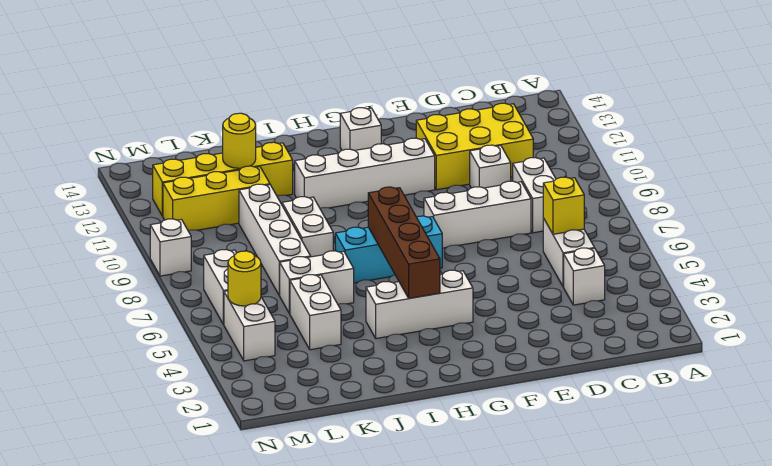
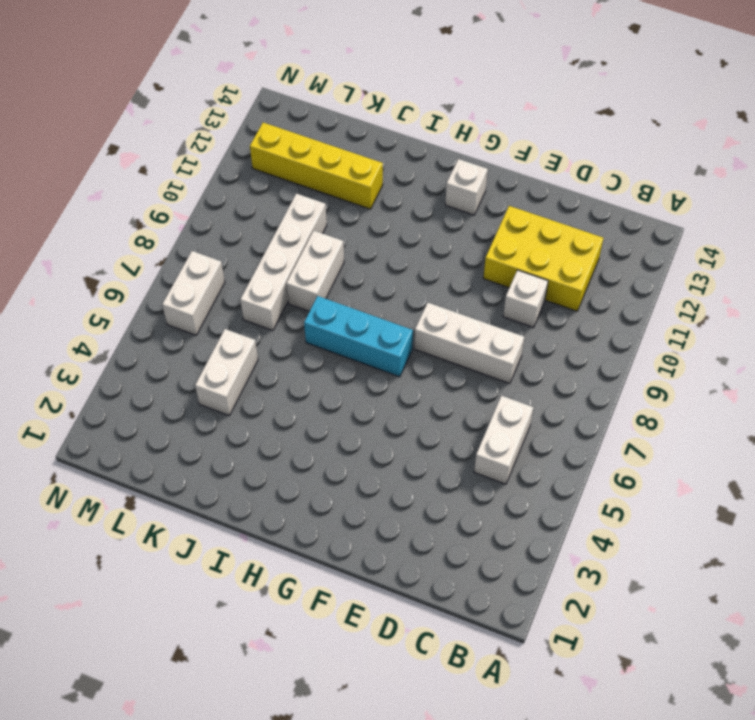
none -> white brick C4 level 1
none -> white brick C8:C9 level 1
none -> white brick F11:I11 level 1

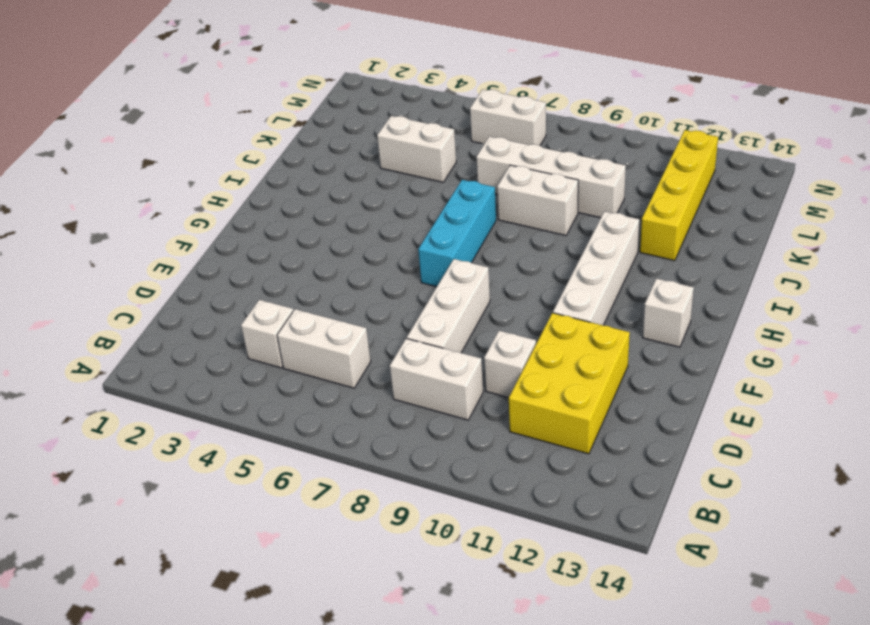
none -> white brick G4:I4 level 1
none -> white brick J6:K6 level 1
none -> yellow brick K11:M11 level 1

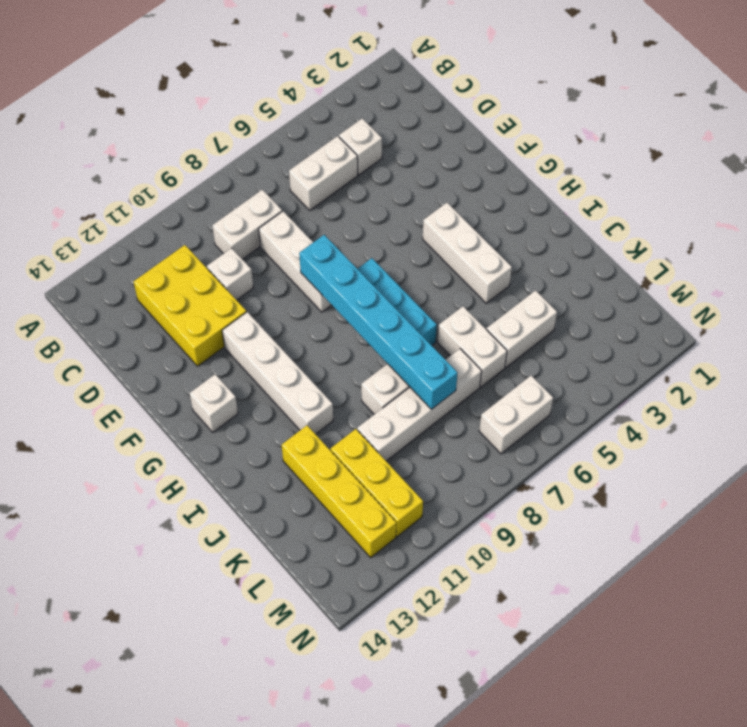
cyan brick F8:K8 level 2 -> none
none -> white brick M4:M5 level 1
none -> white brick N9 level 1
none -> yellow brick C6 level 2

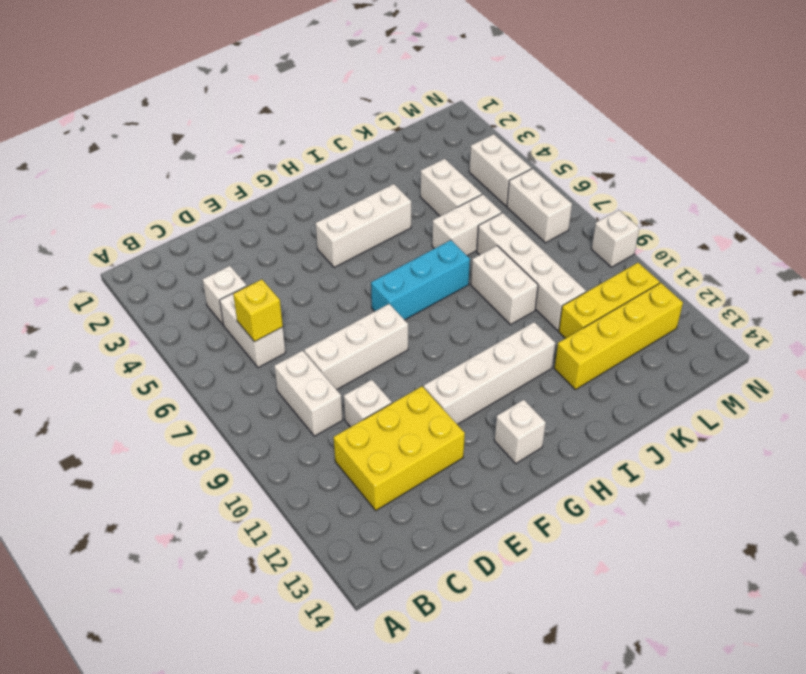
none -> brown brick H4:H7 level 2
none -> yellow round brick K12 level 2
none -> yellow round brick M5 level 2

